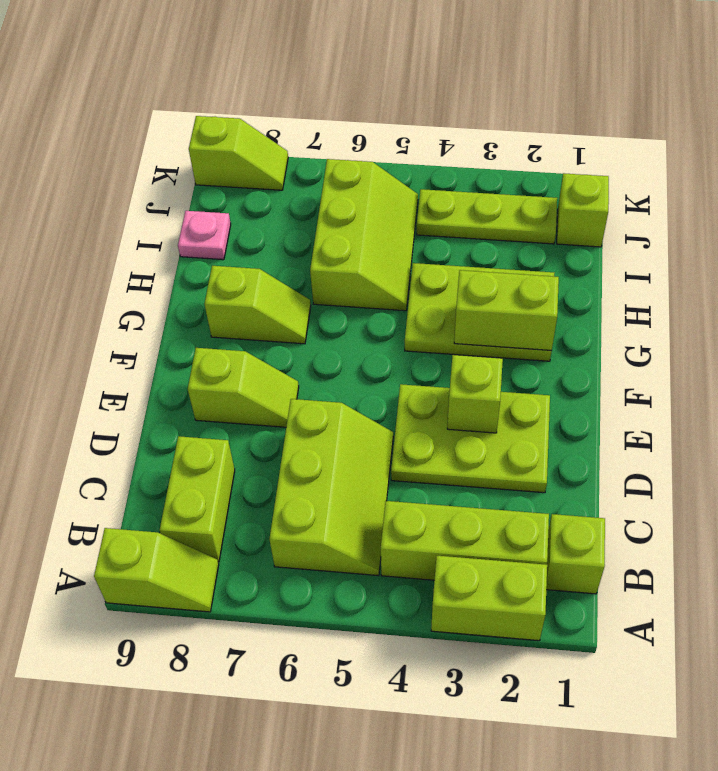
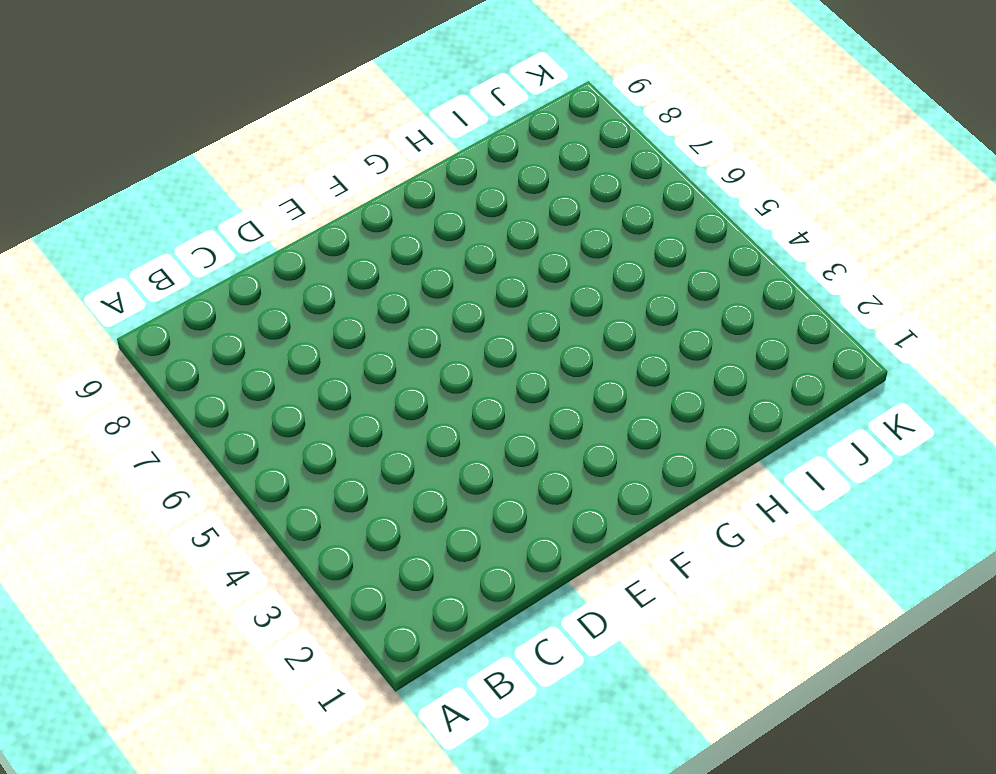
none -> lime brick A2:A3 level 1
none -> lime slope A8:A9 level 1 top 9
none -> lime brick B1 level 1

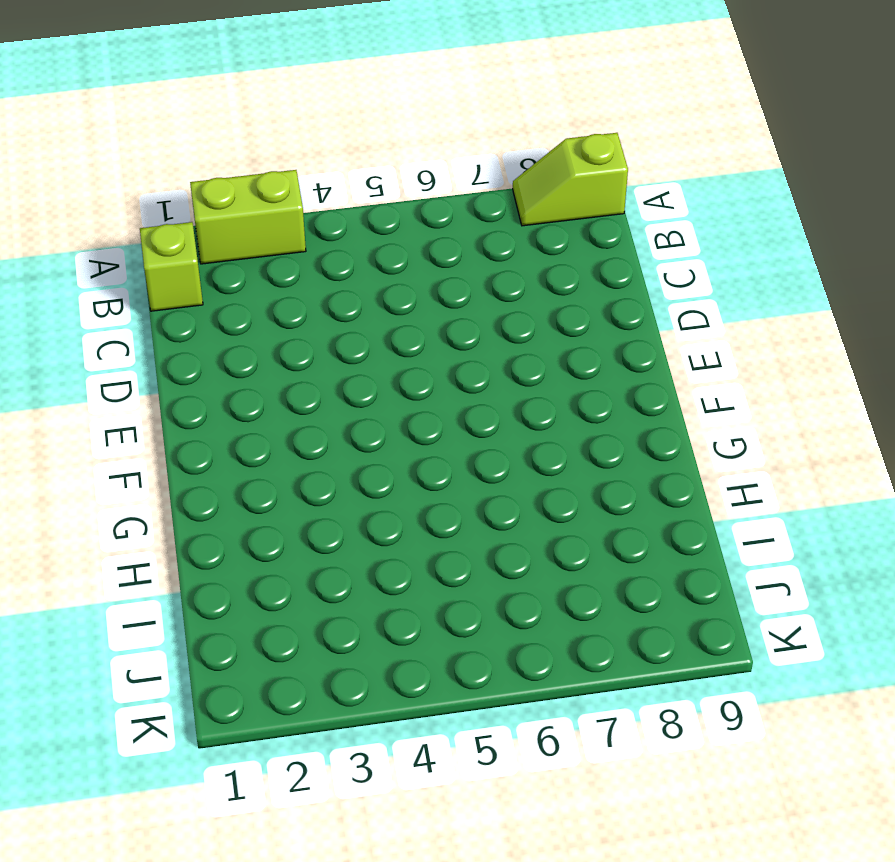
none -> lime brick B2:B4 level 1
none -> lime slope B5:D6 level 1 top 6
none -> lime brick B8:C8 level 1

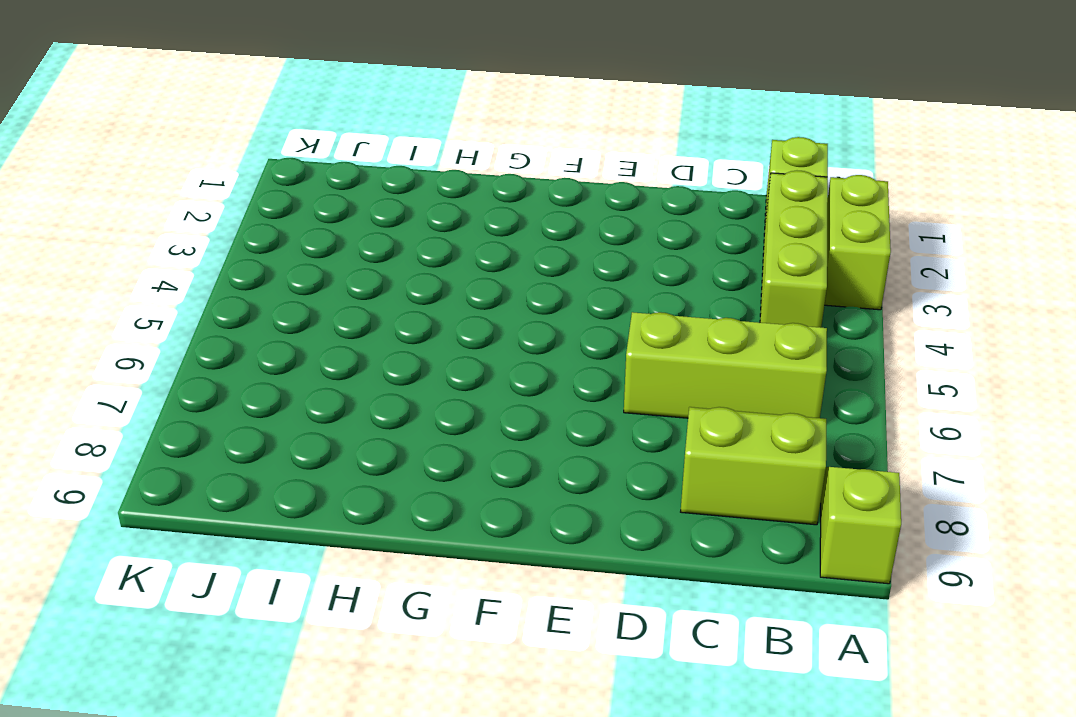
none -> lime plate D2:E4 level 1
none -> lime slope E7:E8 level 1 top 8
none -> lime plate G2:H4 level 1

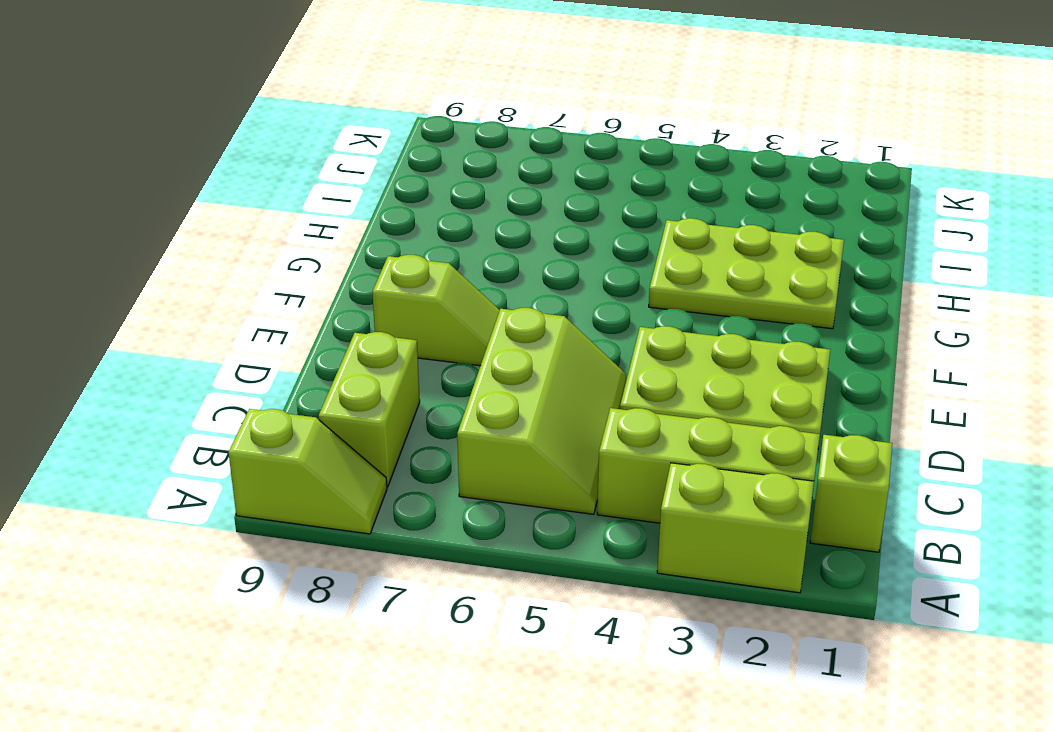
none -> lime slope G7:G8 level 1 top 8
none -> lime slope H5:J6 level 1 top 6
none -> pink plate I9 level 1

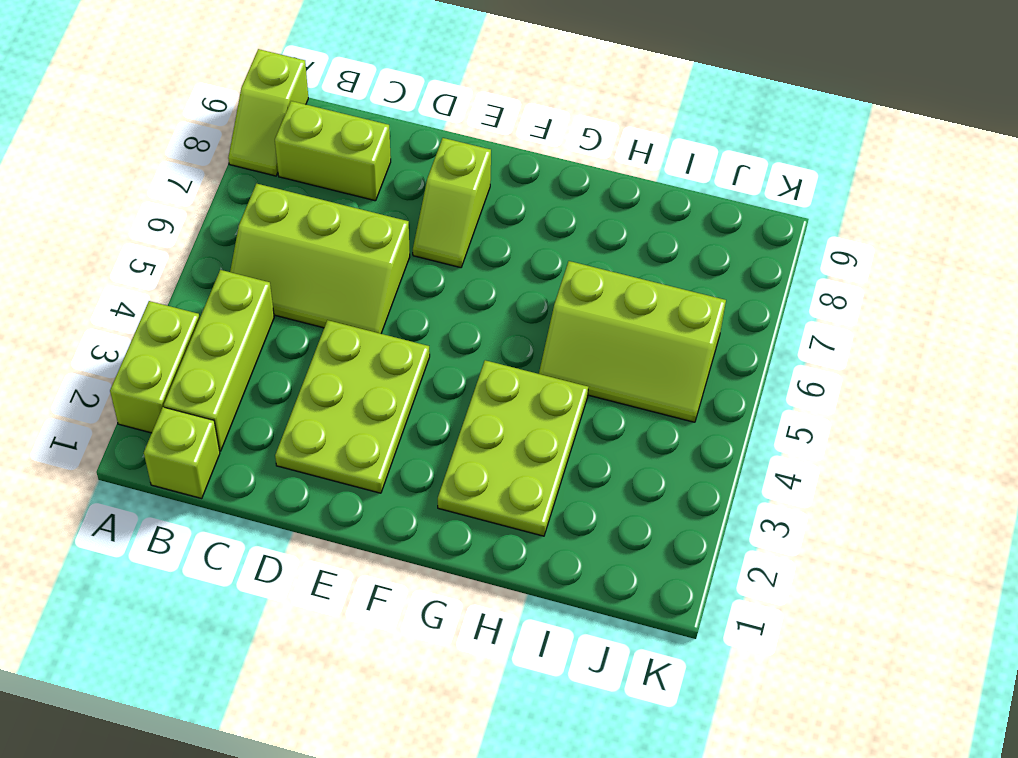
none -> lime slope G7:G8 level 1 top 8
none -> pink plate I9 level 1
none -> lime brick J1 level 1

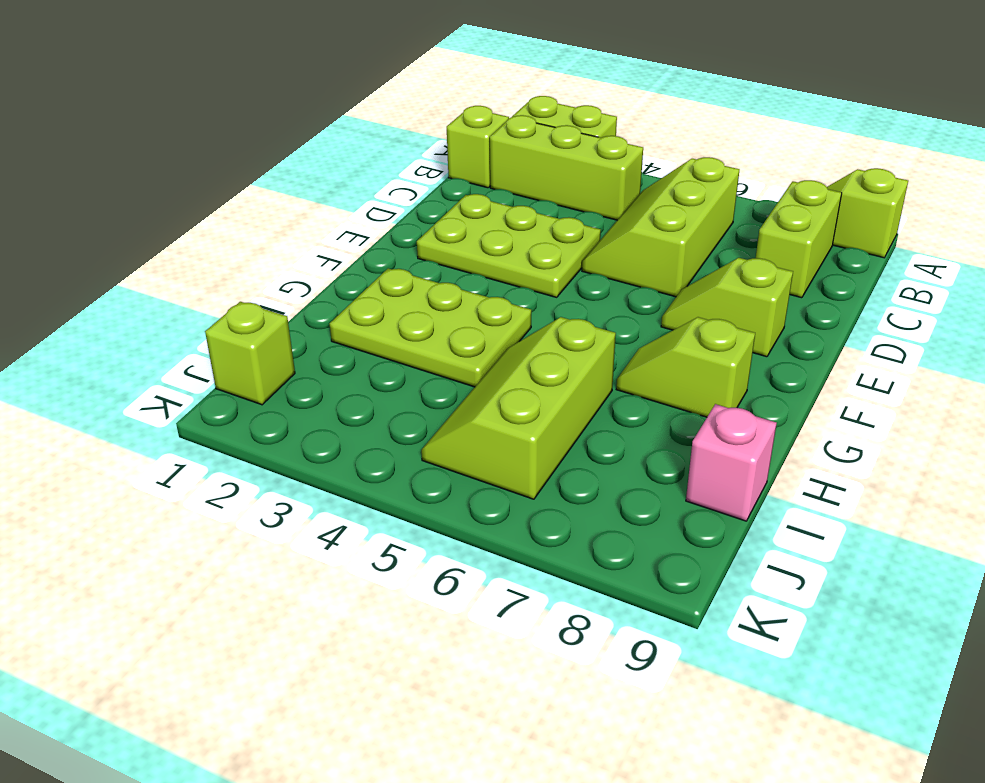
pink brick I9 level 1 -> pink plate I9 level 1
none -> lime plate J2:J4 level 1
none -> lime slope K8:K9 level 1 top 9
none -> lime brick E3 level 2

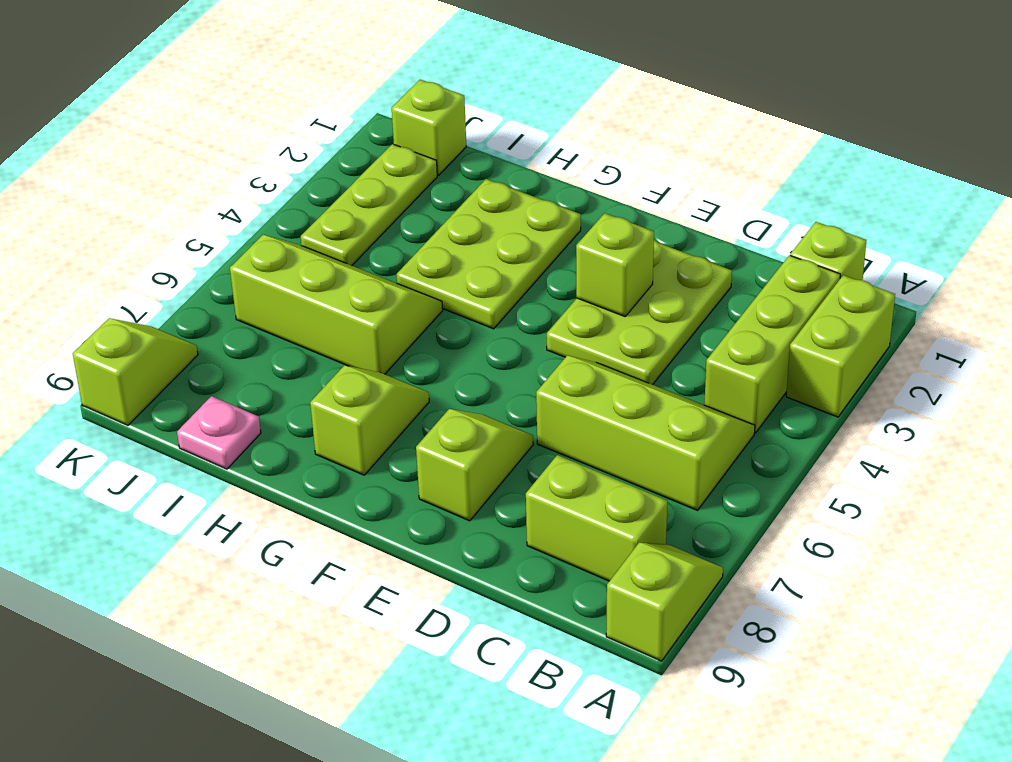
none -> lime brick G2:G3 level 2

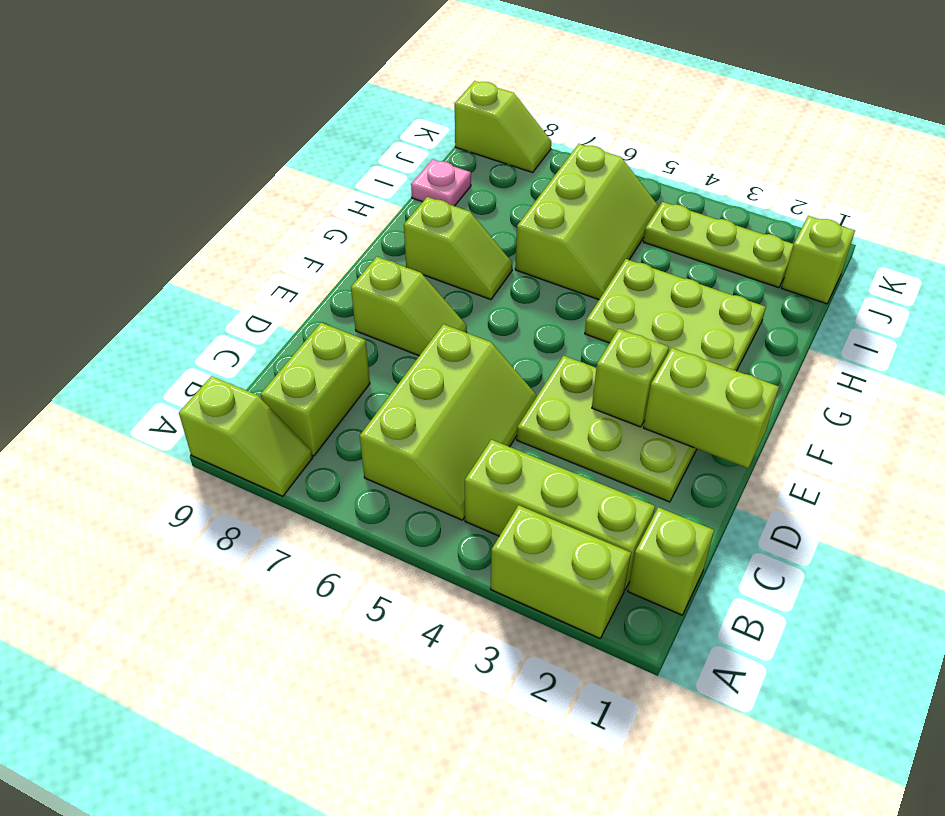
lime brick E1:E2 level 2 -> lime brick G2:G3 level 2

